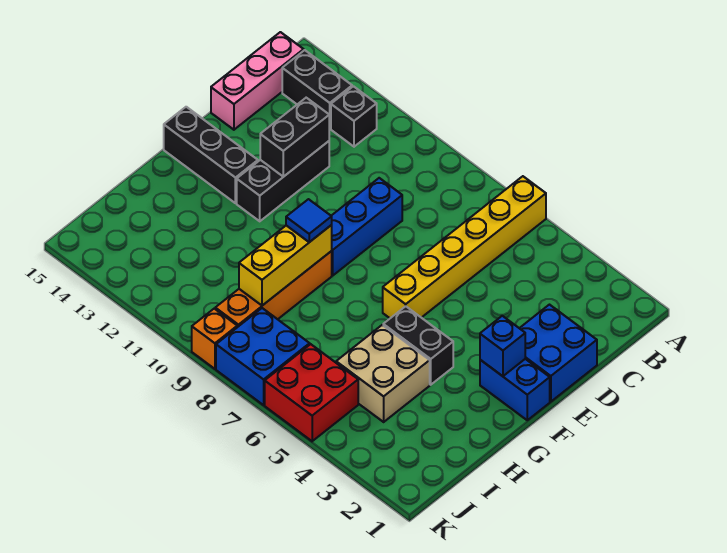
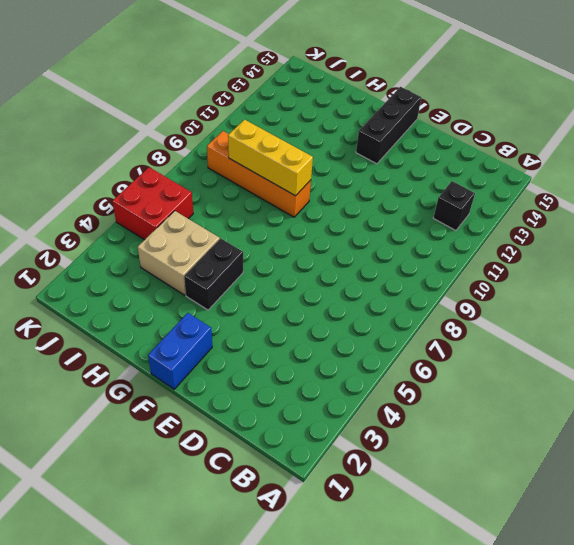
none -> yellow brick A6:F6 level 1
none -> black brick B13:B14 level 1
none -> pink brick B15:D15 level 1

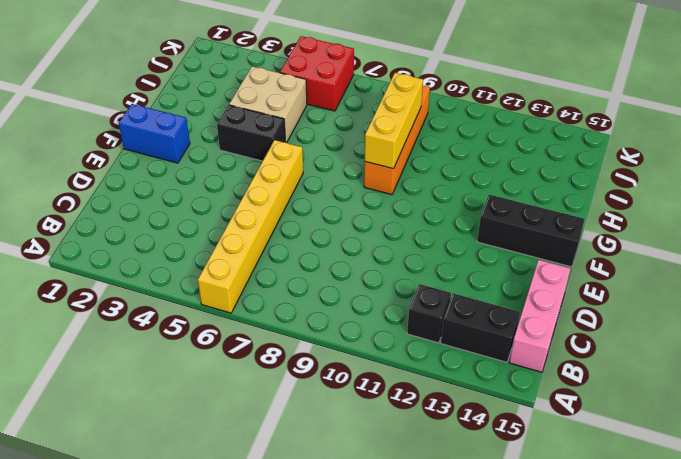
none -> blue brick D1:E2 level 1
none -> blue brick D9:F9 level 1
none -> black brick D12:F12 level 1

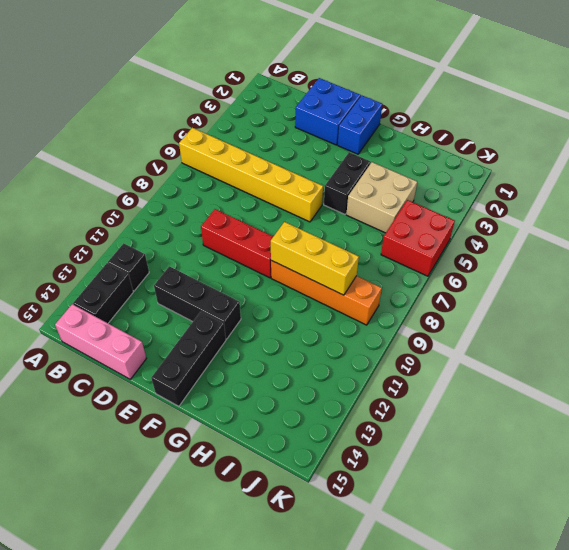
red brick D9:F9 level 1 -> blue brick D9:F9 level 1
none -> blue brick J7:K8 level 1
none -> orange brick K9 level 1
none -> black brick D12:E12 level 2

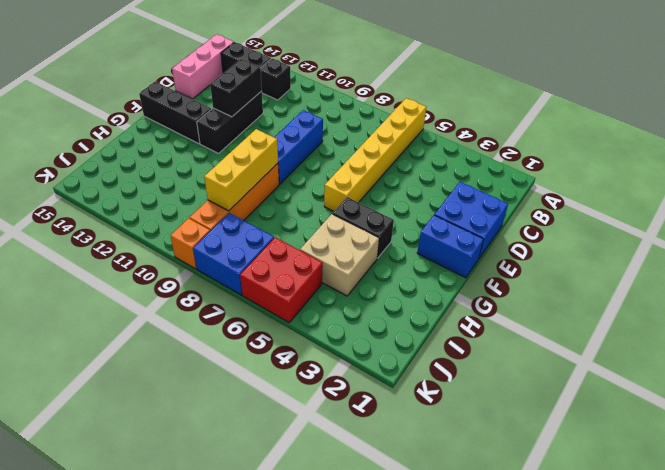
none -> blue brick F2 level 2
none -> blue tile G9 level 3

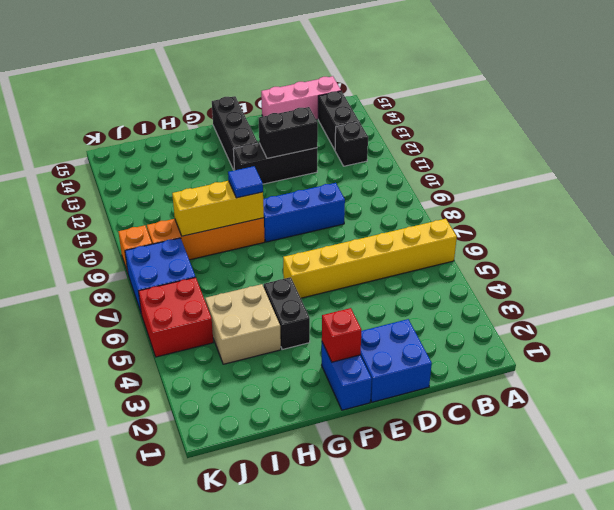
red brick F2 level 2 -> blue brick F2 level 2

